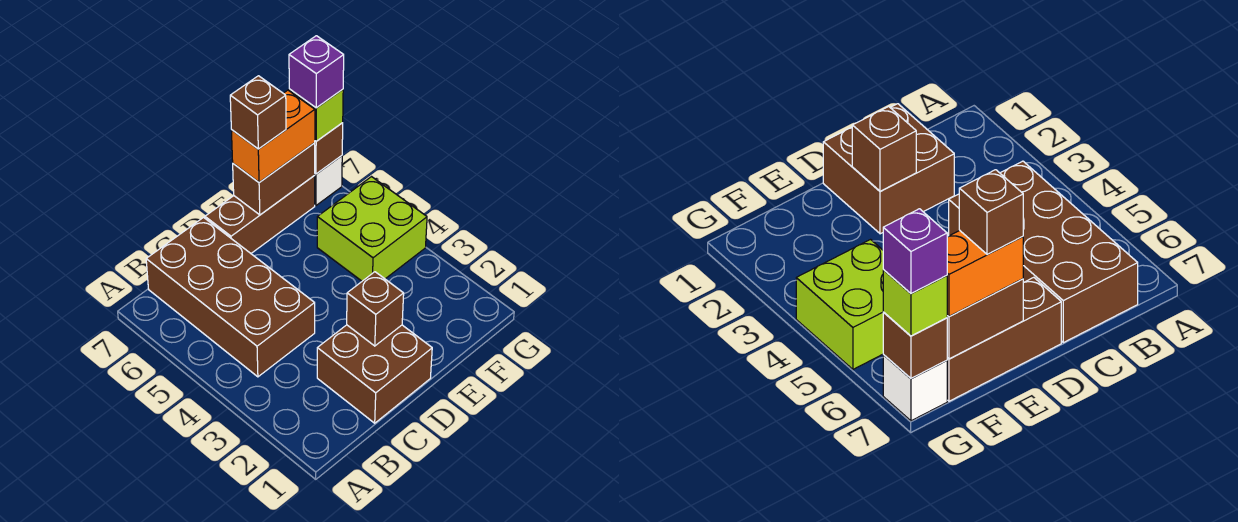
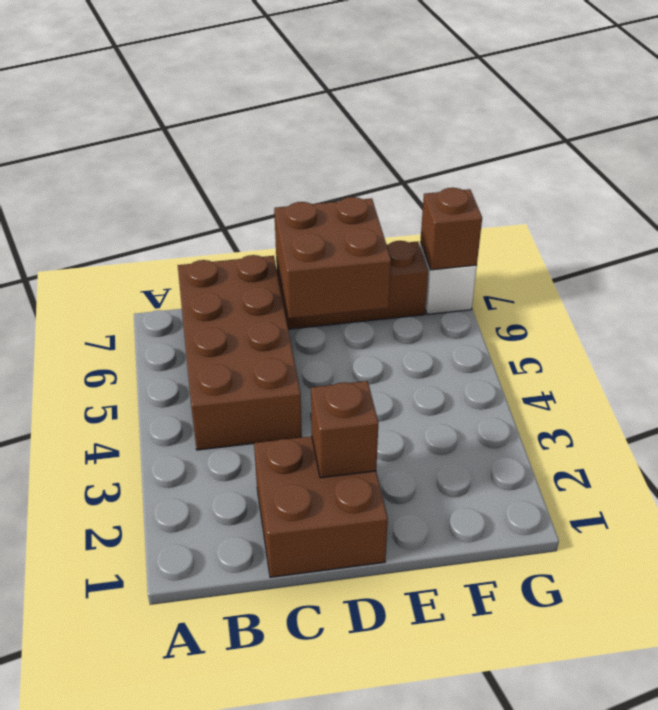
brown brick D6:E7 level 2 -> brown brick E7:F7 level 2
none -> lime brick F4:G5 level 1
none -> orange brick E7:F7 level 3
none -> lime brick G7 level 3

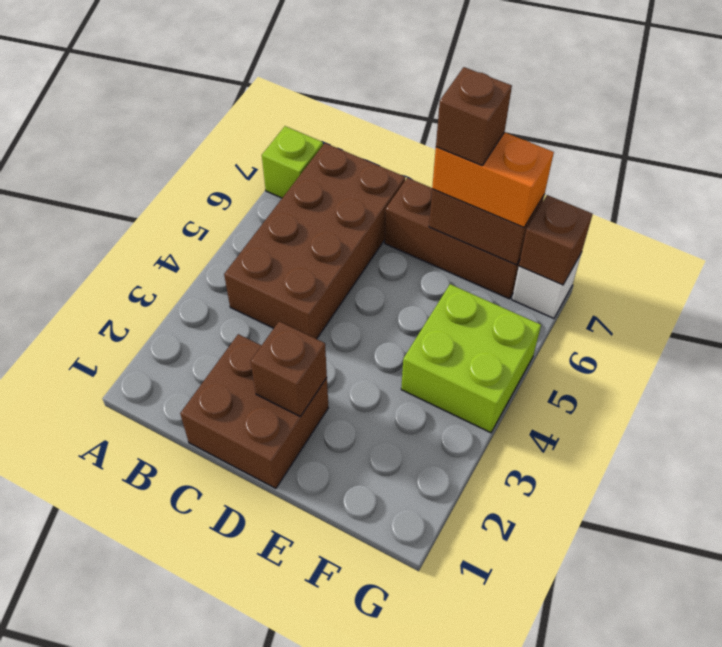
lime brick A7 level 1 -> lime brick G7 level 3
none -> purple brick G7 level 4

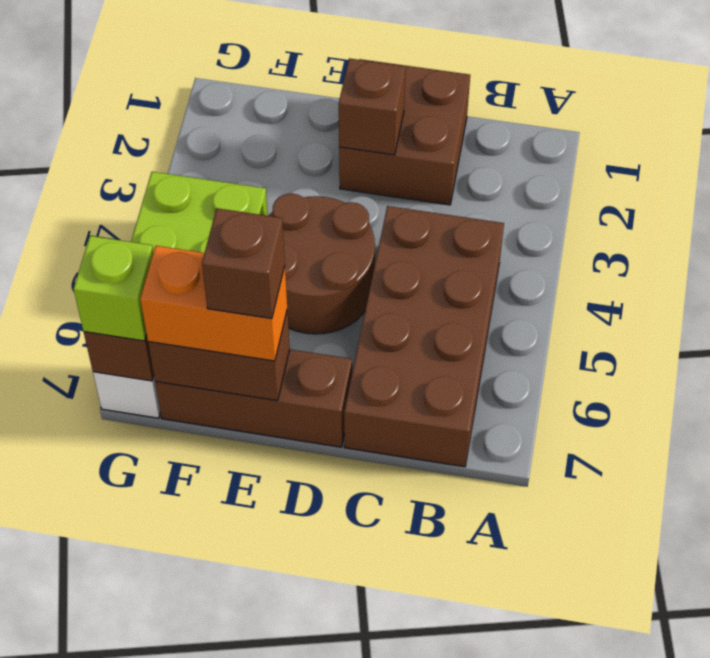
brown round brick D4:E5 level 1 -> none
none -> purple brick G7 level 4

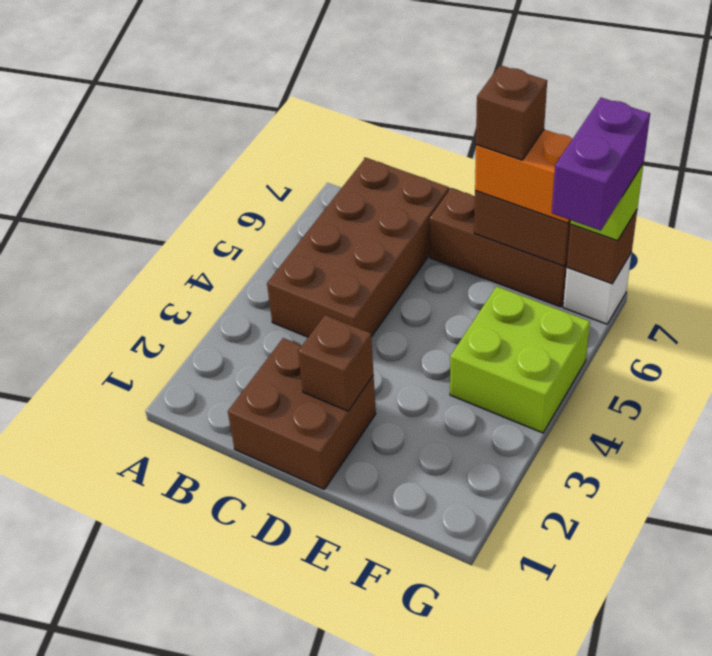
purple brick G6:G7 level 4 -> purple brick G7 level 4

